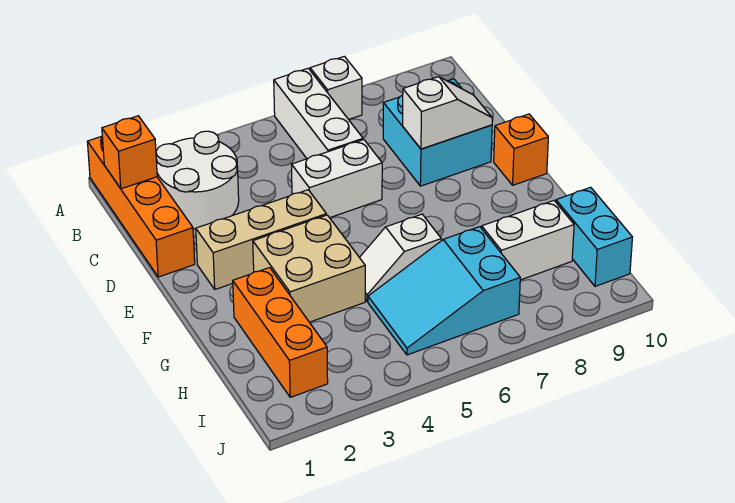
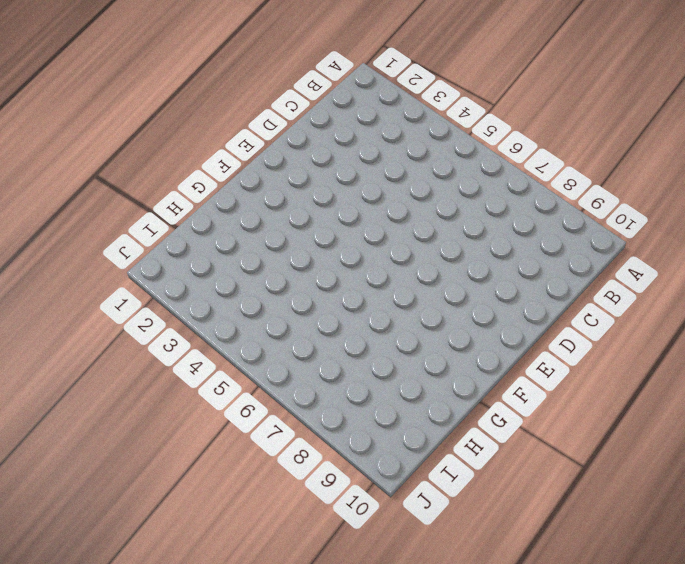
none -> orange brick A1:D1 level 1
none -> white brick A6:C6 level 1
none -> white brick A7 level 1

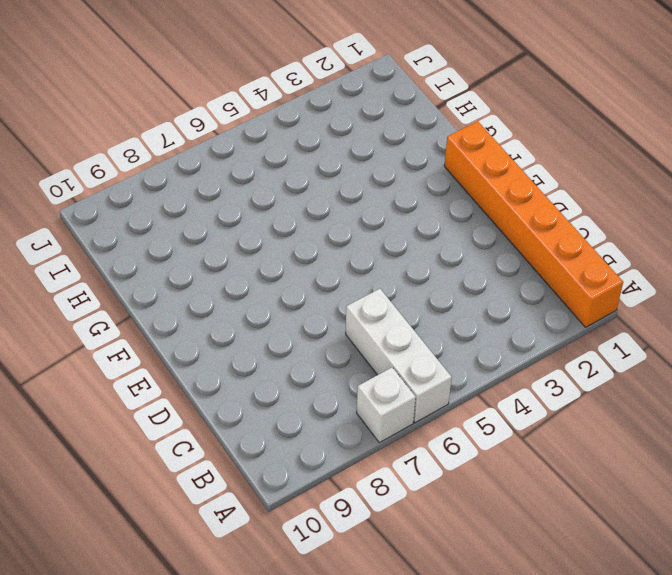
orange brick A1:F1 level 1 -> orange brick A1:D1 level 1
none -> white round brick B2:C3 level 1
none -> cyan brick C8:D9 level 1
none -> white brick D5:D6 level 1

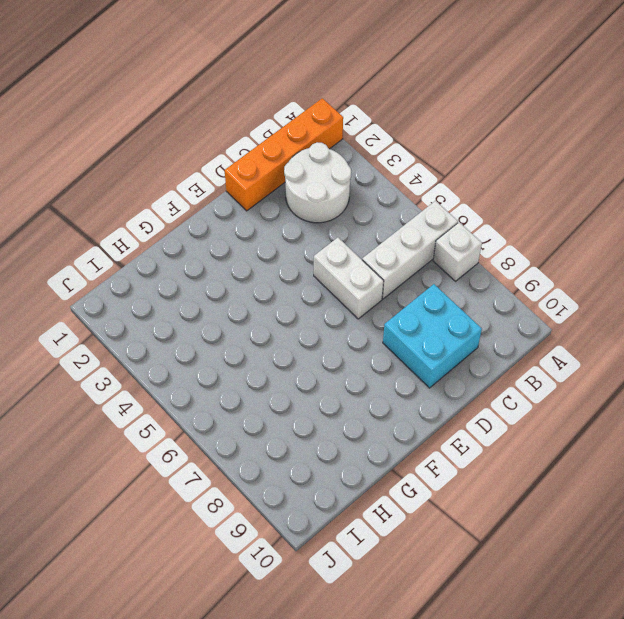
none -> tan brick E2:E4 level 1
none -> orange brick E10 level 1
none -> tan brick F3:G4 level 1

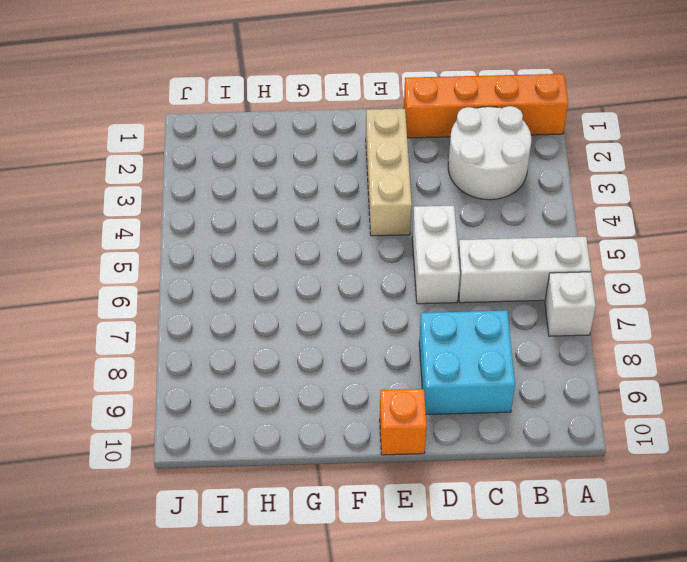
none -> tan brick F3:G4 level 1
none -> orange brick G2:I2 level 1
none -> white slope G5:G6 level 1 top 6

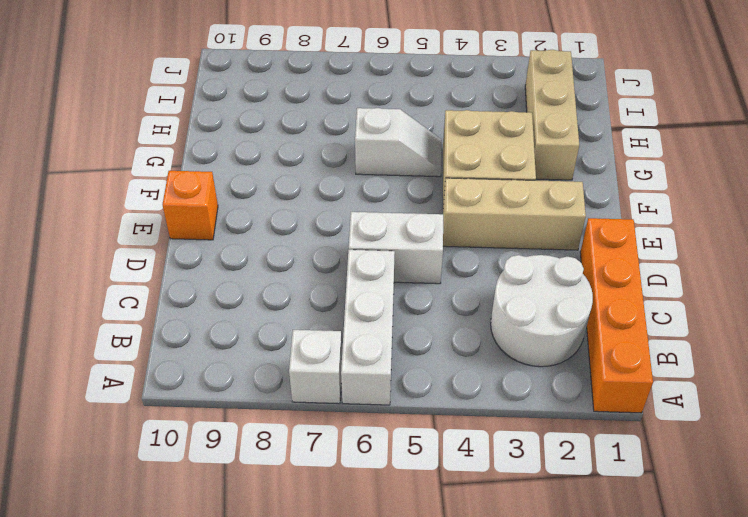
tan brick G2:I2 level 1 -> orange brick G2:I2 level 1
none -> cyan brick C8:D9 level 1
none -> cyan slope H5:I7 level 1 top 7
none -> white brick H8:H9 level 1

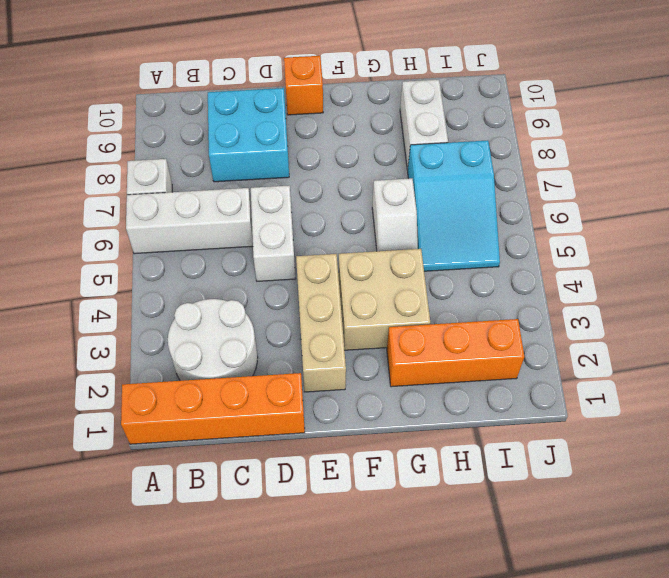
none -> cyan brick H10:I10 level 1
none -> orange brick B1 level 2
none -> white slope D8:D9 level 2 top 8

